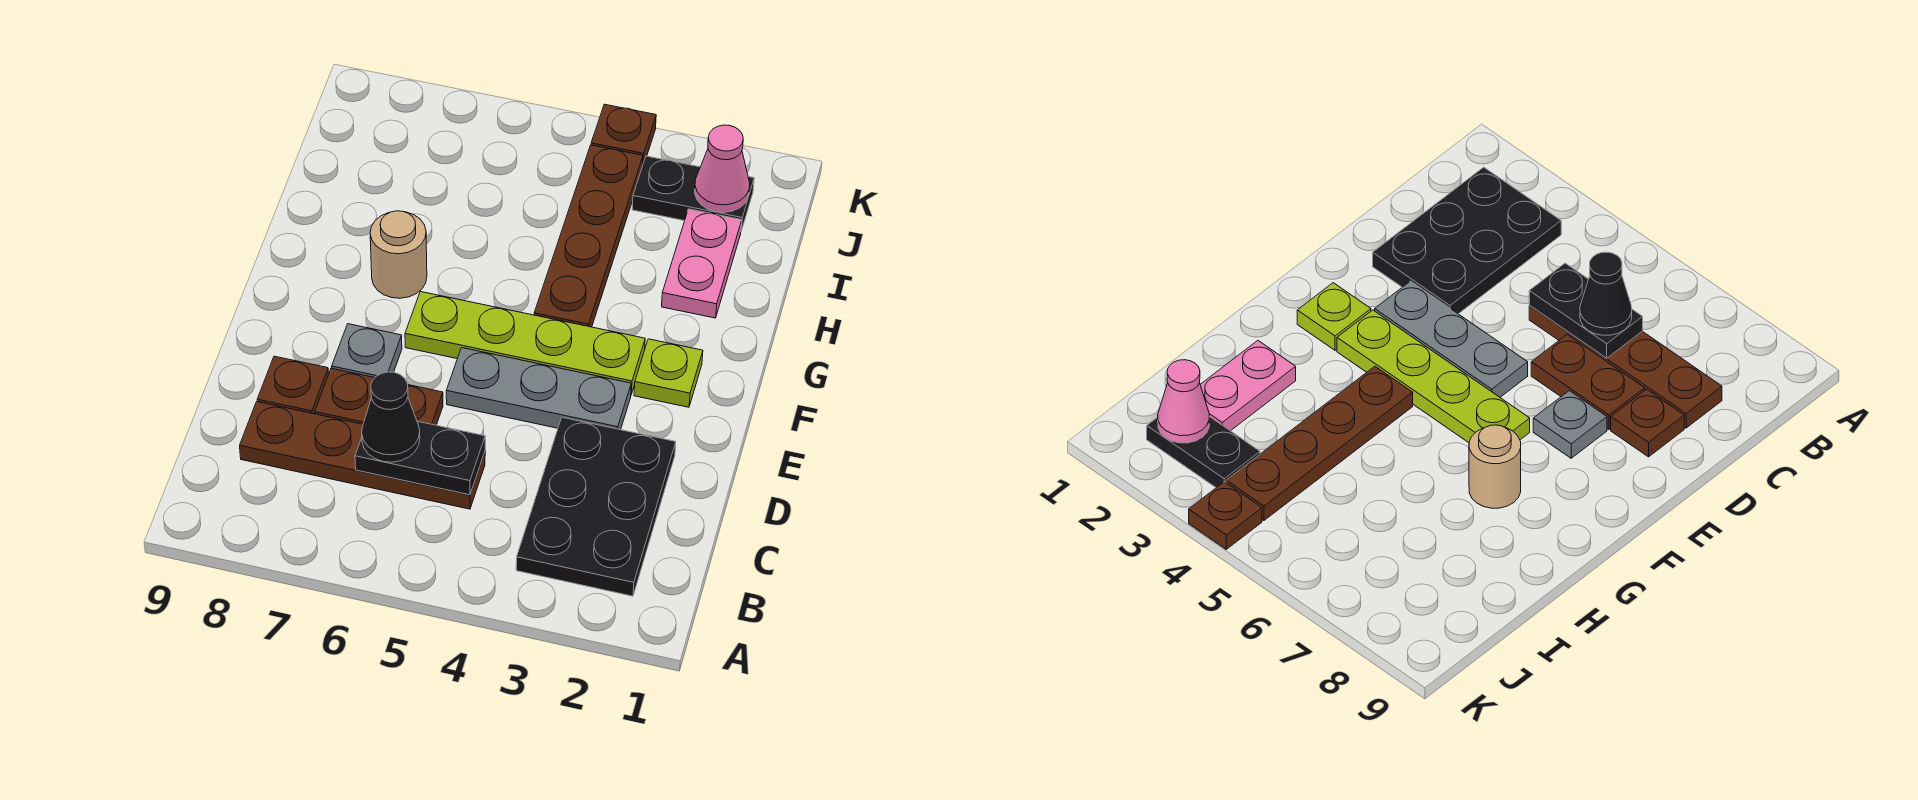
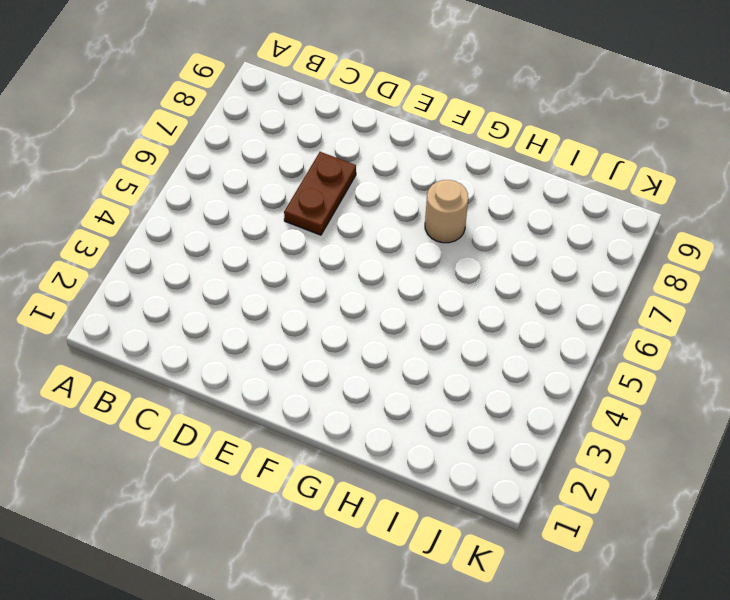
none -> black plate B2:D3 level 1
none -> brown plate C5:C8 level 1
none -> brown plate D8 level 1

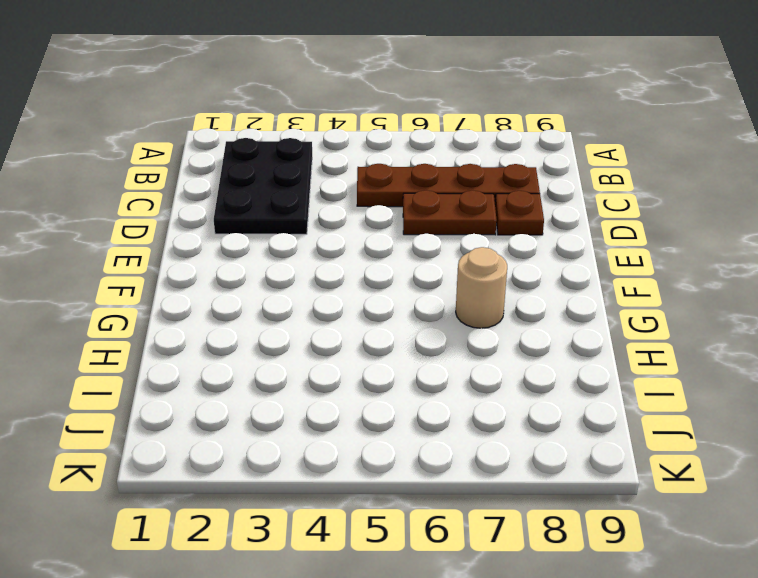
none -> grey plate E3:E5 level 1
none -> grey plate E7 level 1
none -> lime plate F2 level 1

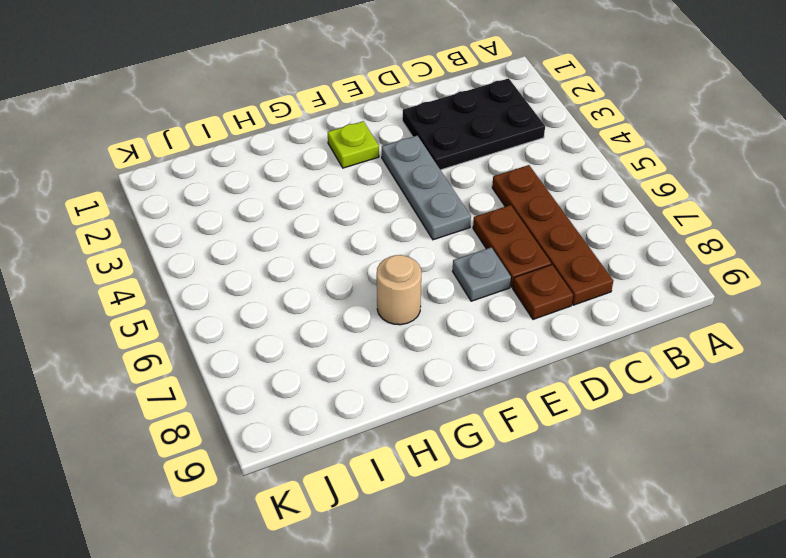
none -> lime plate F3:F6 level 1
none -> brown plate G4:J4 level 1
none -> pink plate H2:I2 level 1

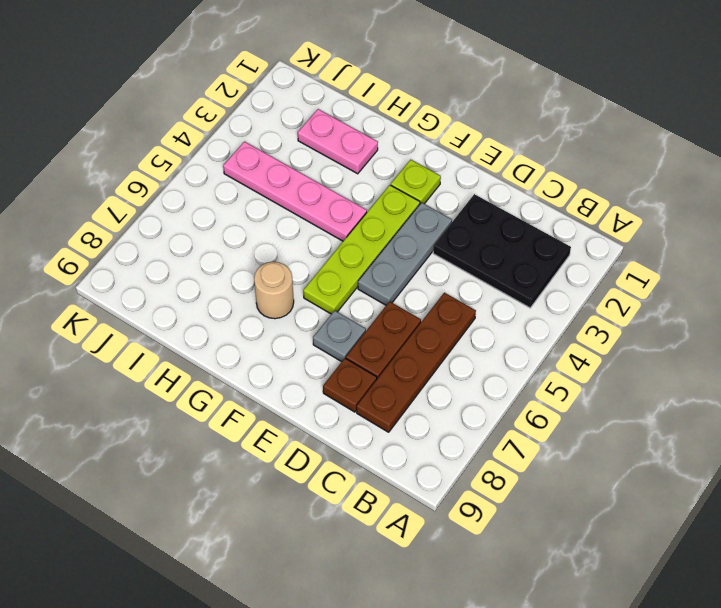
pink plate G4:J4 level 1 -> brown plate G4:J4 level 1
none -> black plate J2:J3 level 1
none -> brown plate K4 level 1
none -> black plate C5:C6 level 2

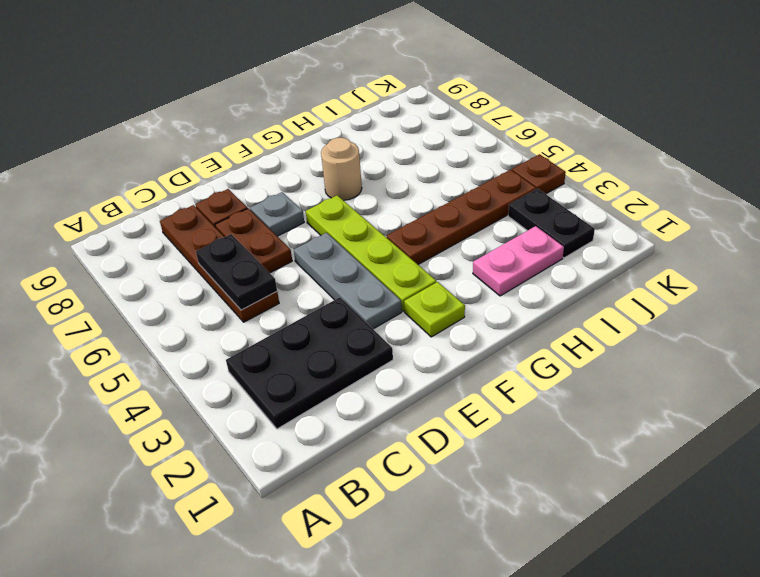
none -> pink cone J2 level 2
none -> black cone C6 level 3

